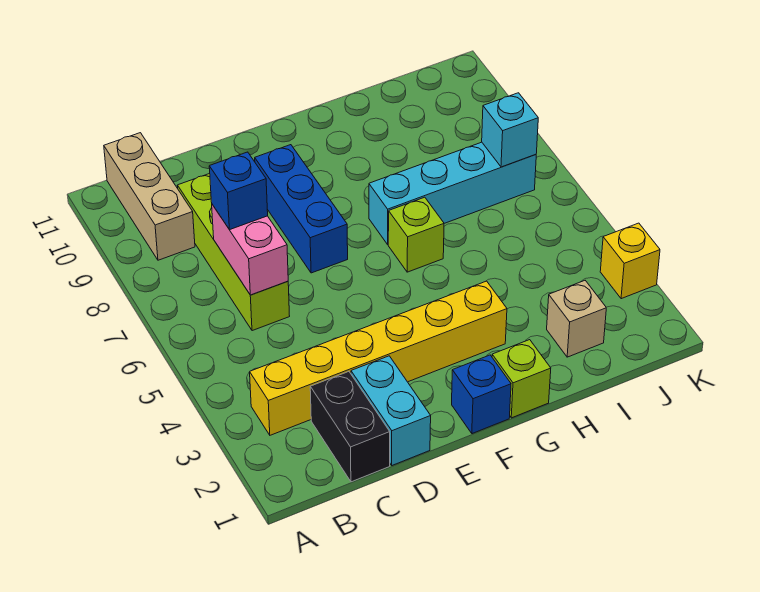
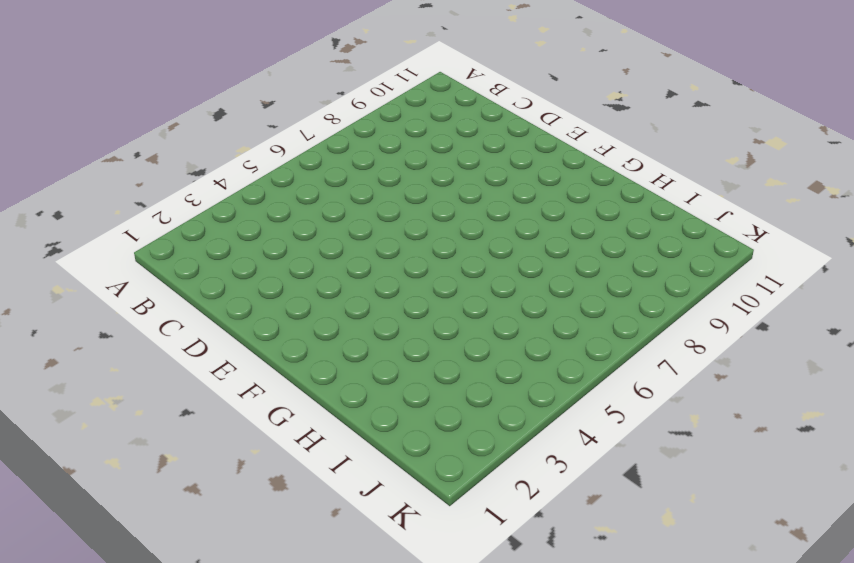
none -> yellow brick B3:G3 level 1
none -> tan brick B9:B11 level 1
none -> black brick C1:C2 level 1

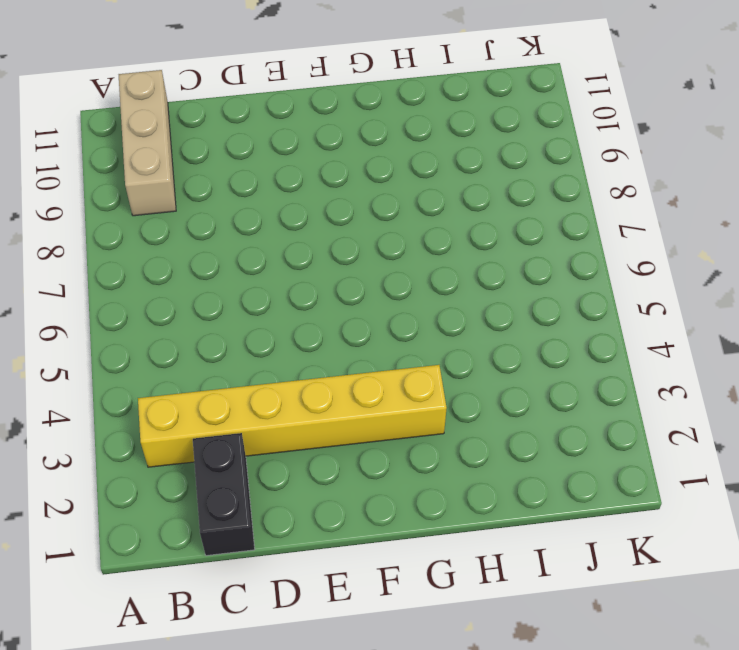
none -> lime brick C6:C9 level 1
none -> cyan brick D1:D2 level 1
none -> blue brick E7:E9 level 1

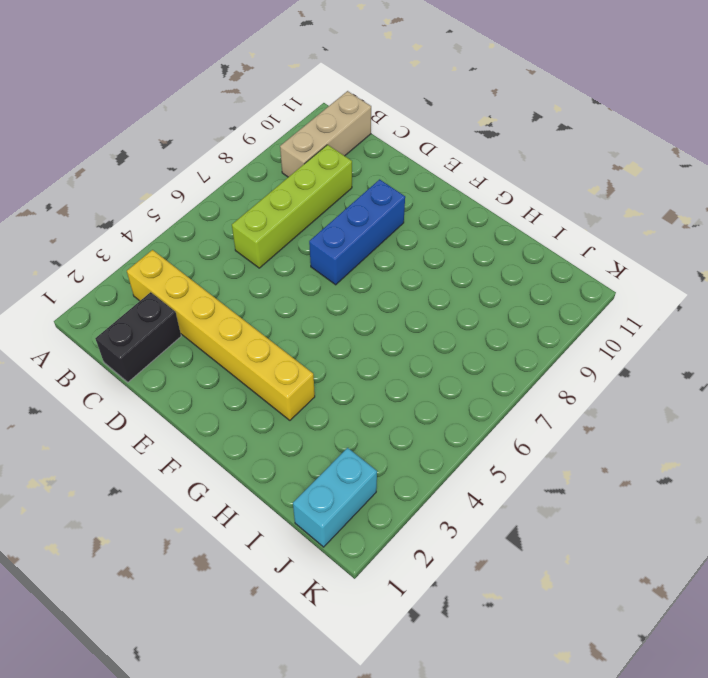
cyan brick J1:J2 level 1 -> cyan brick D1:D2 level 1
none -> blue brick F1 level 1
none -> lime brick G1 level 1
none -> lime brick G6 level 1

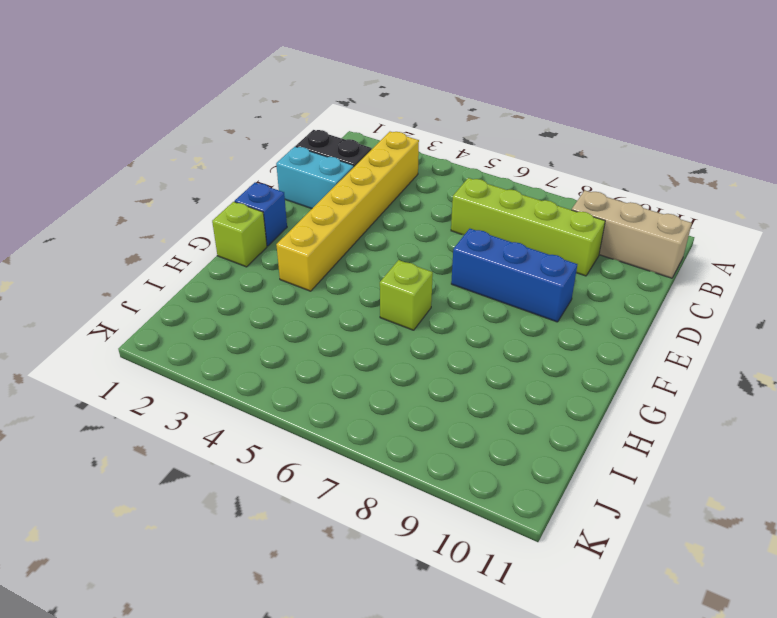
none -> cyan brick G7:J7 level 1
none -> tan brick I2 level 1
none -> yellow brick K3 level 1

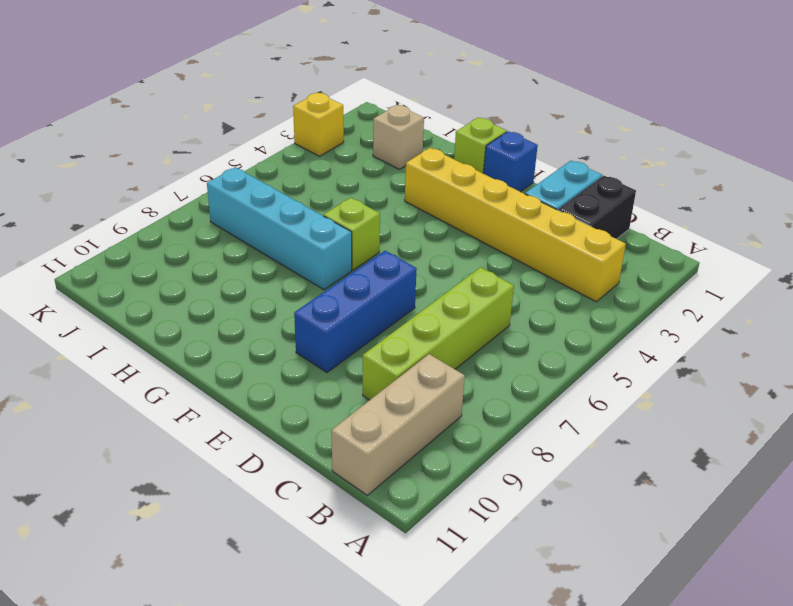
none -> pink brick C6:C7 level 2
none -> cyan brick J7 level 2
none -> blue brick C7 level 3

